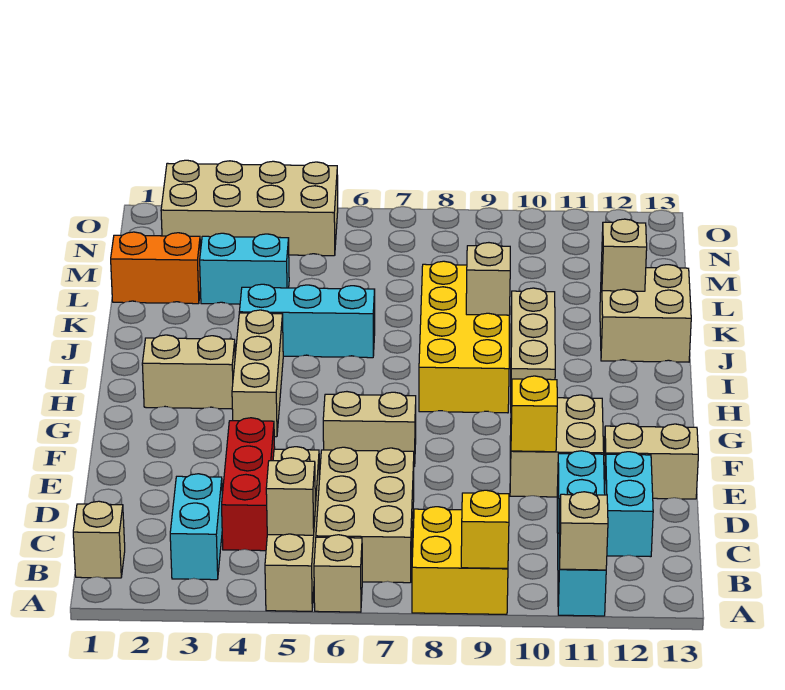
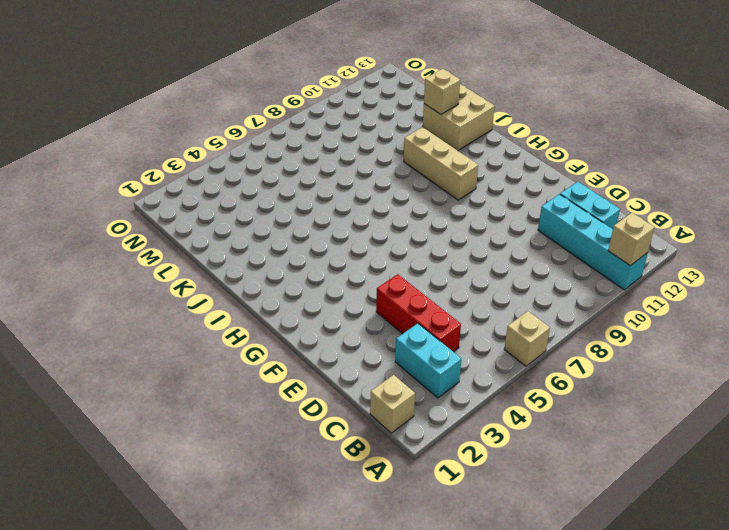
none -> tan brick A5:D5 level 1
none -> yellow brick A8:B9 level 1
none -> tan brick B6:D7 level 1

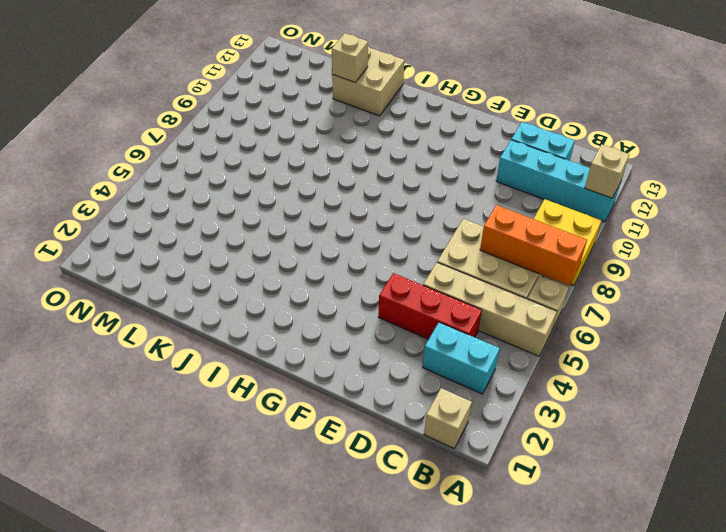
orange brick A7:C7 level 2 -> none
none -> tan brick E10:F11 level 1
none -> tan brick E12:E13 level 1
none -> tan brick F6:F7 level 1

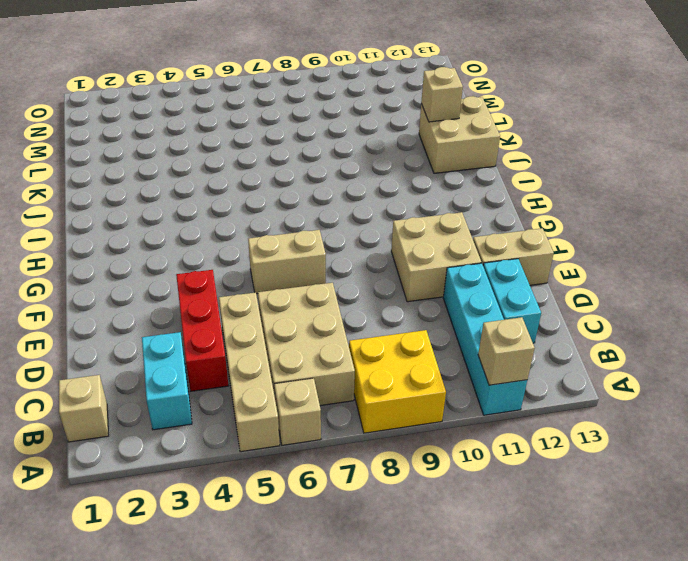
none -> tan brick G4:I4 level 1
none -> tan brick H2:H3 level 1
none -> yellow brick H8:K9 level 1

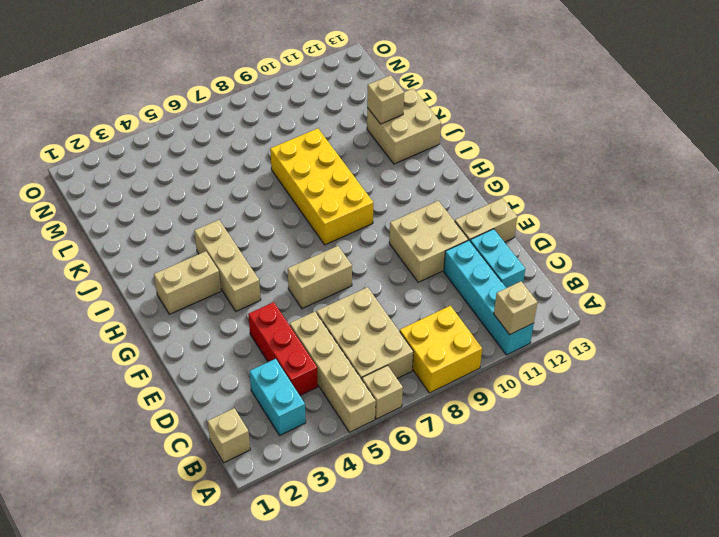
none -> tan brick H10:J10 level 1
none -> cyan brick J4:J6 level 1
none -> orange brick L1:L2 level 1

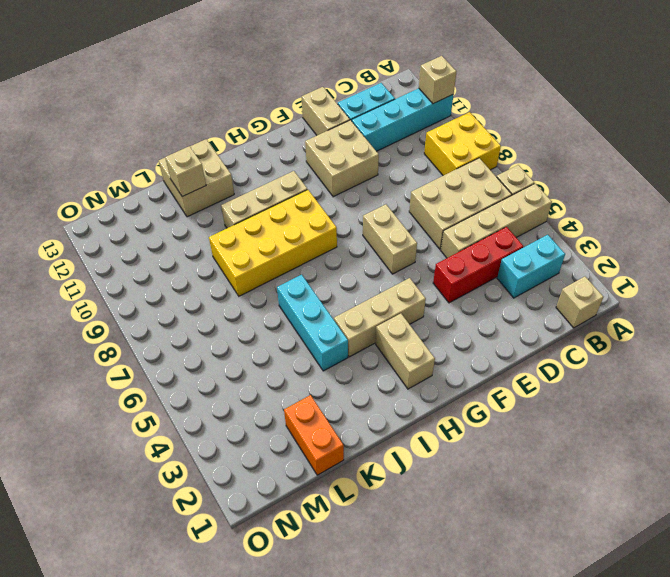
none -> cyan brick L3:L4 level 1
none -> tan brick N2:O5 level 1
none -> yellow brick A9 level 2

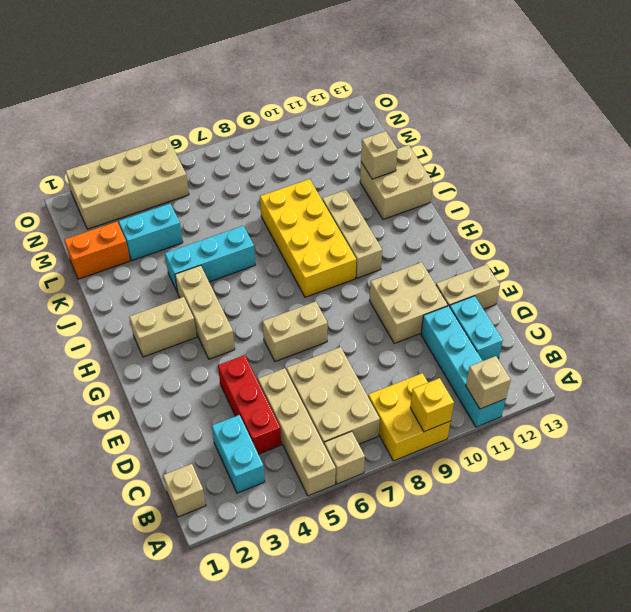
none -> tan brick B5 level 2
none -> yellow brick E10 level 2
none -> tan brick J9 level 2

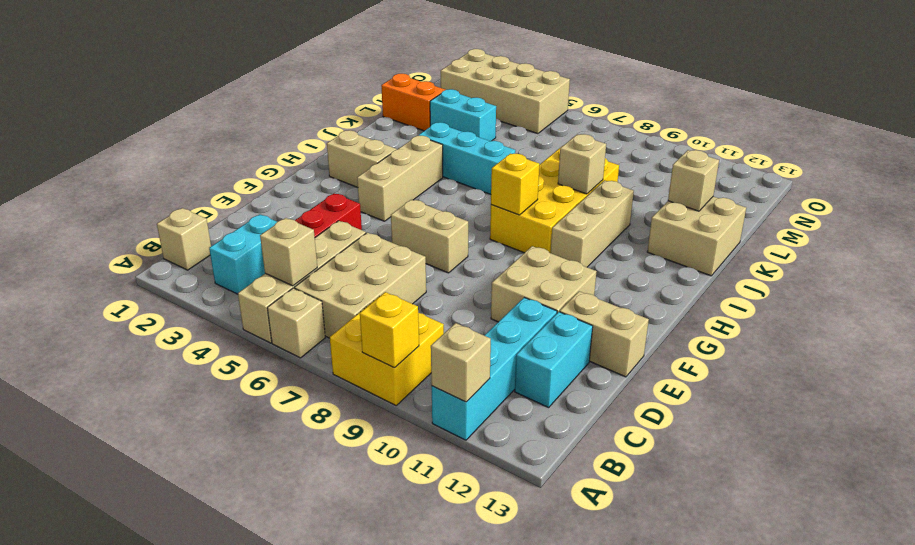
yellow brick H8 level 2 -> yellow brick E10 level 2

